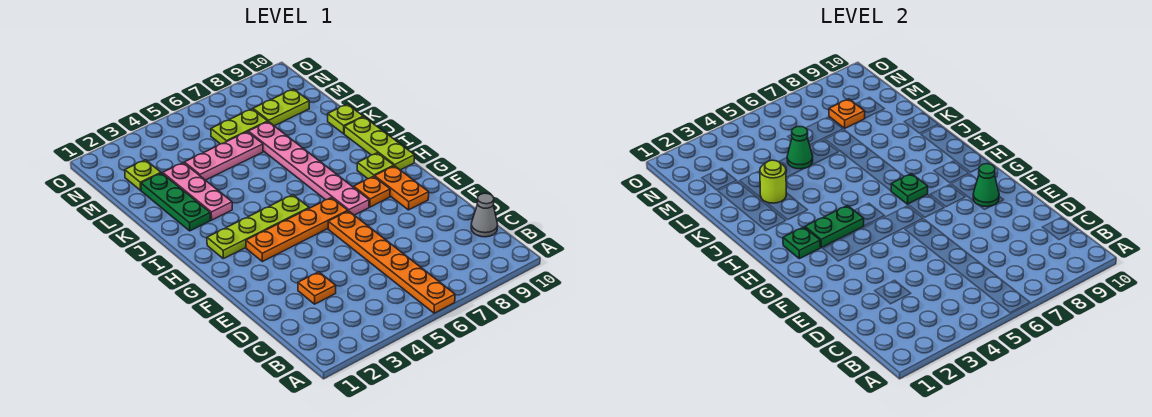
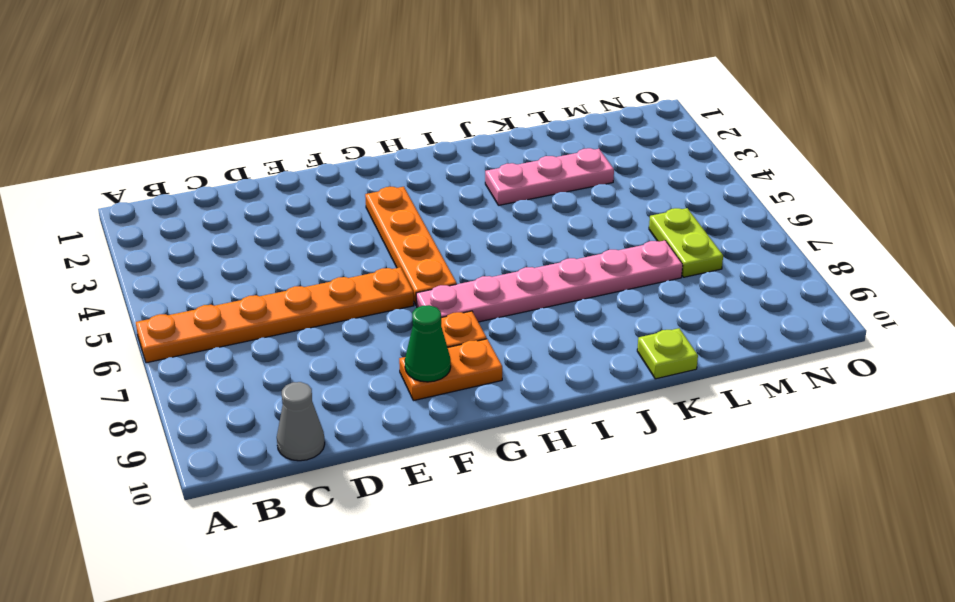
none -> orange plate D3 level 1
none -> lime plate H2:H5 level 1
none -> lime plate H9 level 1

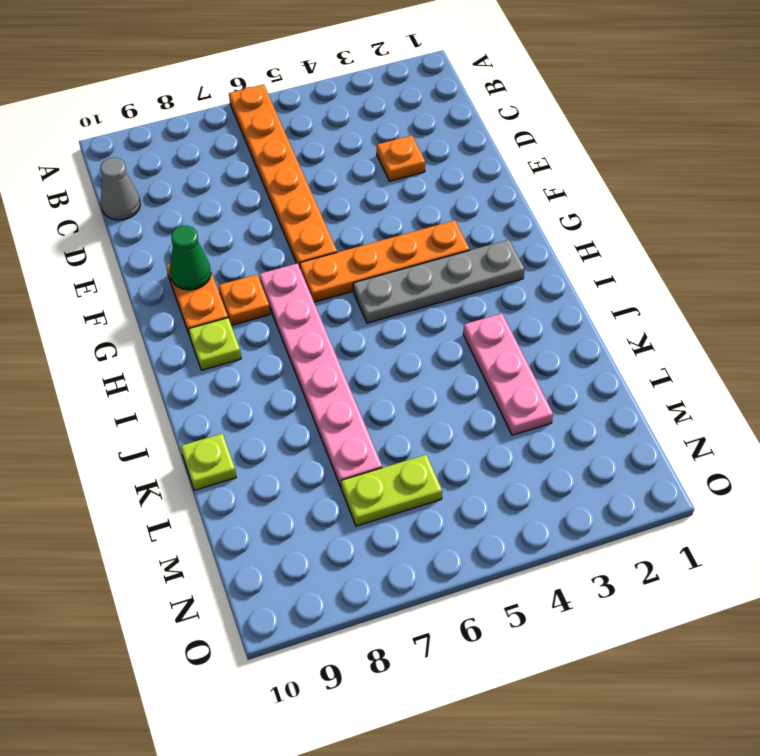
grey plate H2:H5 level 1 -> lime plate H2:H5 level 1
none -> lime plate H10:J10 level 1
none -> green plate J2:L2 level 1
none -> pink plate L4:L6 level 1

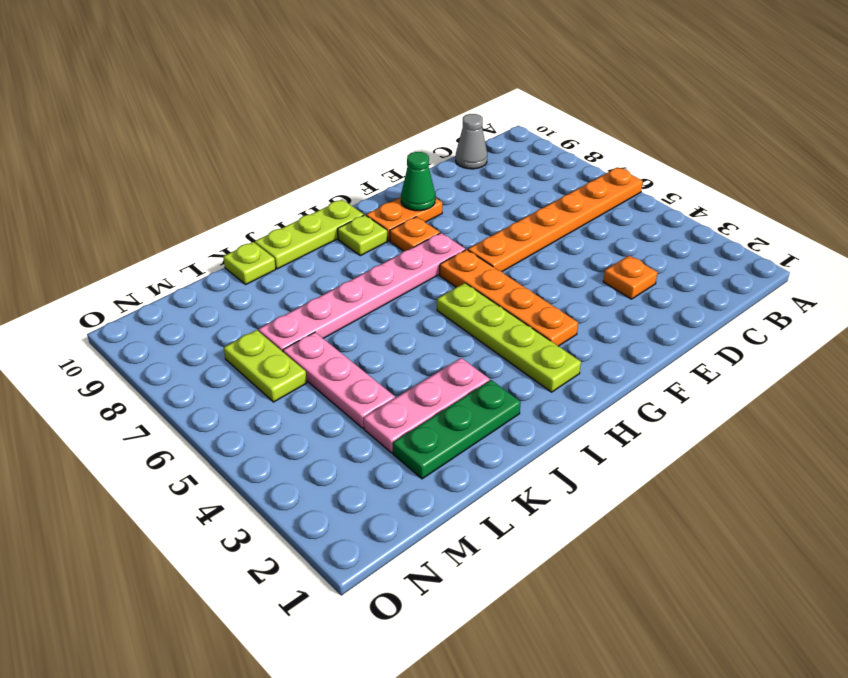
none -> lime plate M2 level 1
none -> lime plate M8:M9 level 1
none -> green plate H2 level 2

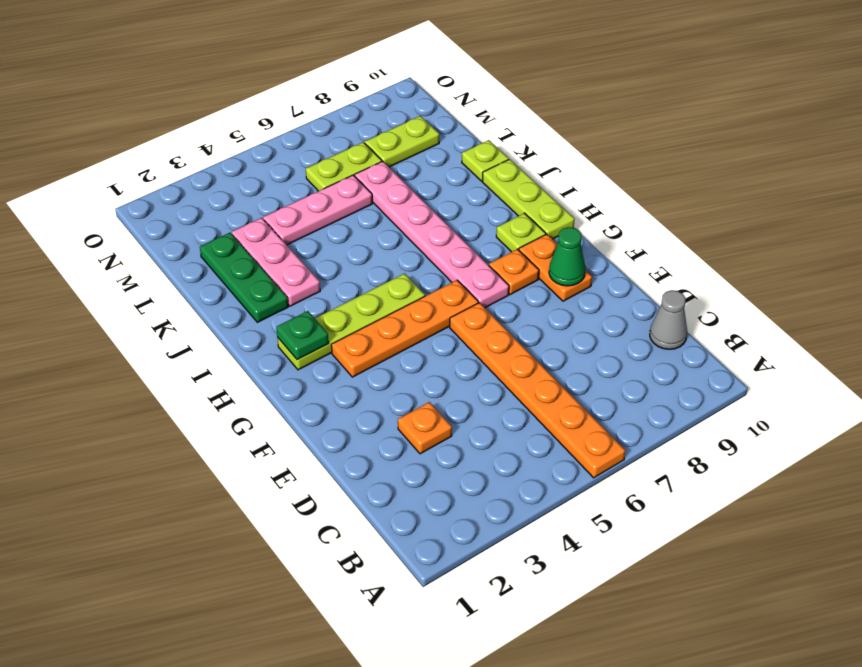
none -> lime plate M2 level 1
none -> green plate H3:H4 level 2
none -> green plate H7 level 2

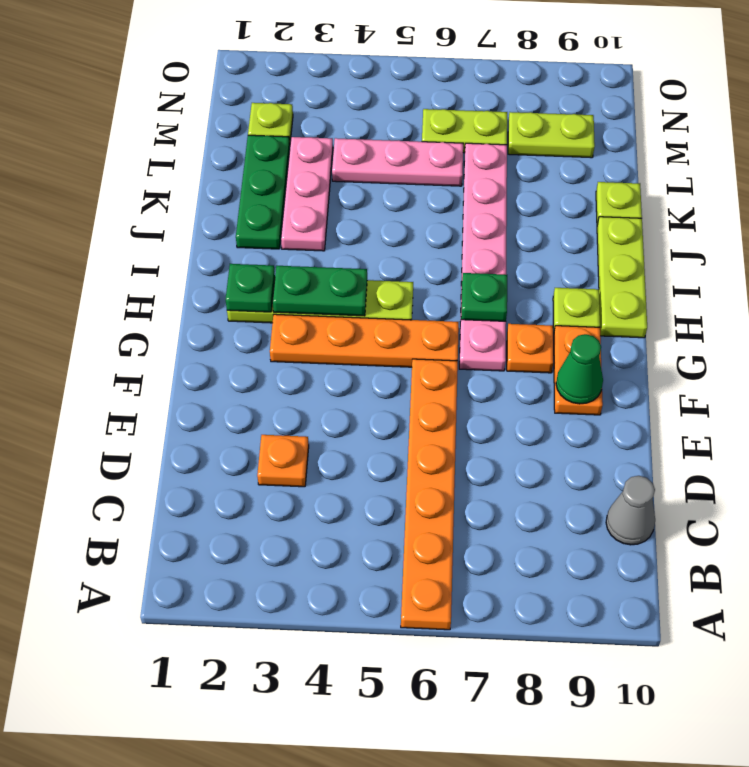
none -> lime round brick K3 level 2
none -> green cone L5 level 2
none -> orange plate M8 level 2

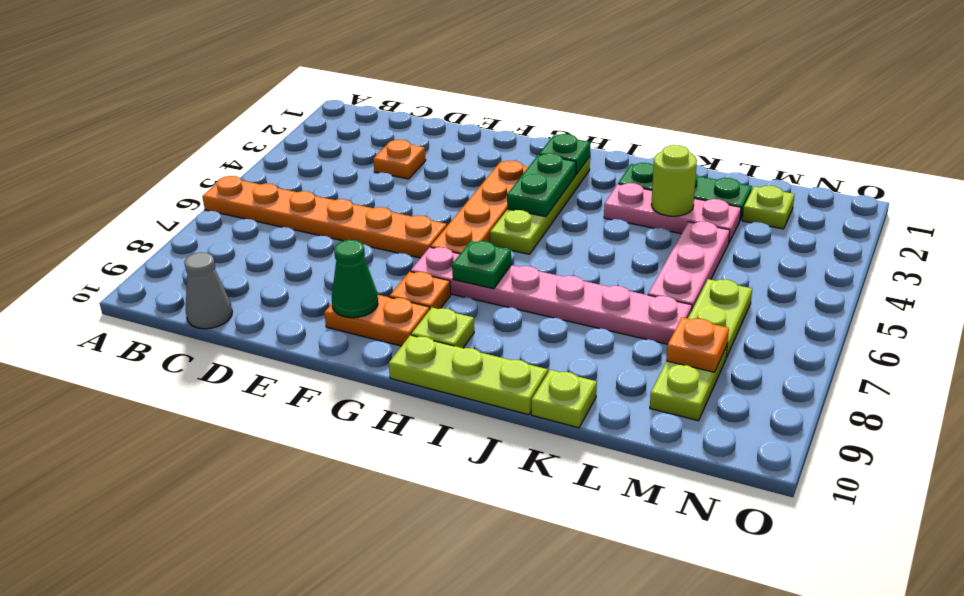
none -> green cone L5 level 2

